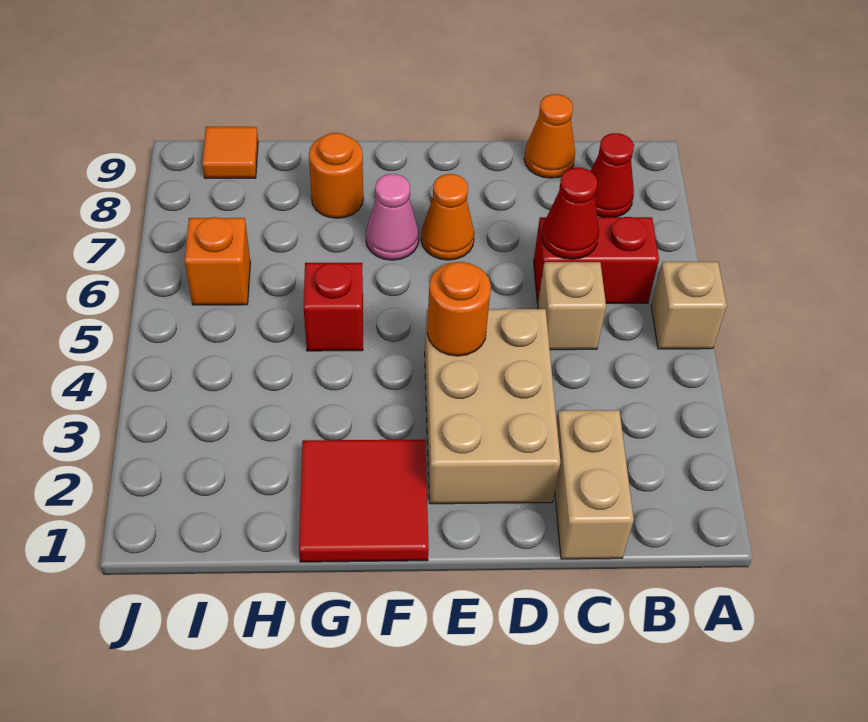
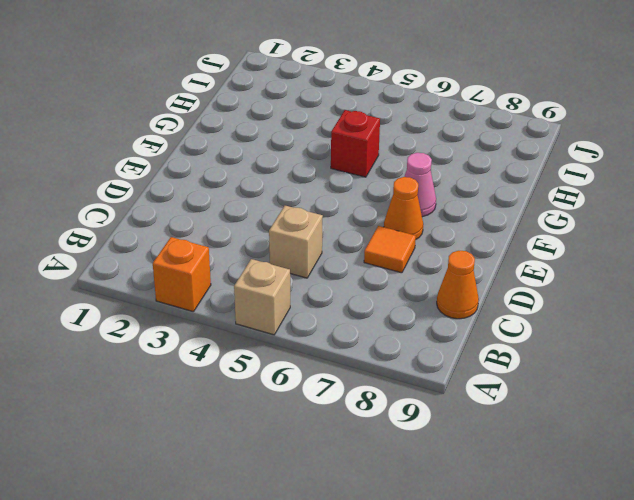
orange brick A3 level 1 -> orange brick I6 level 1
orange tile D7 level 1 -> orange tile I9 level 1
none -> red brick B6:C6 level 1
none -> red cone B8 level 1
none -> tan brick C1:C2 level 1

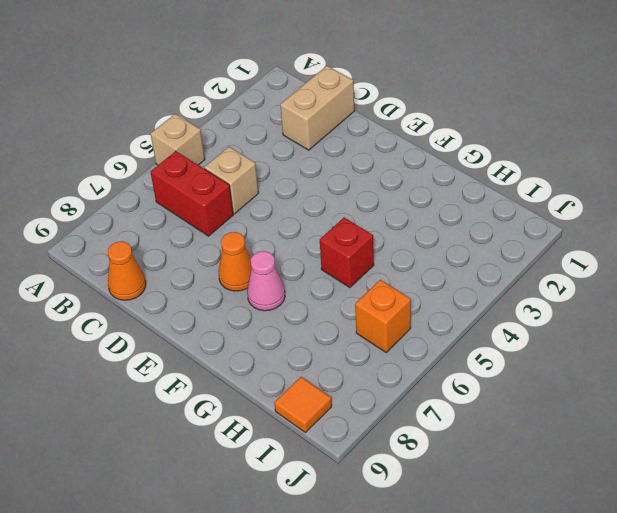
none -> red cone B8 level 1
none -> tan brick D2:E4 level 1
none -> red tile F1:G2 level 1

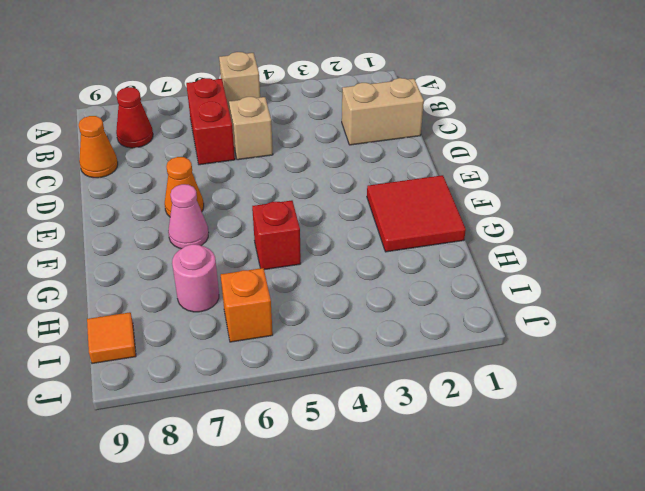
pink round brick H7 level 1 -> none
none -> tan brick D2:E4 level 1
none -> orange round brick G8 level 1
none -> red cone C6 level 2

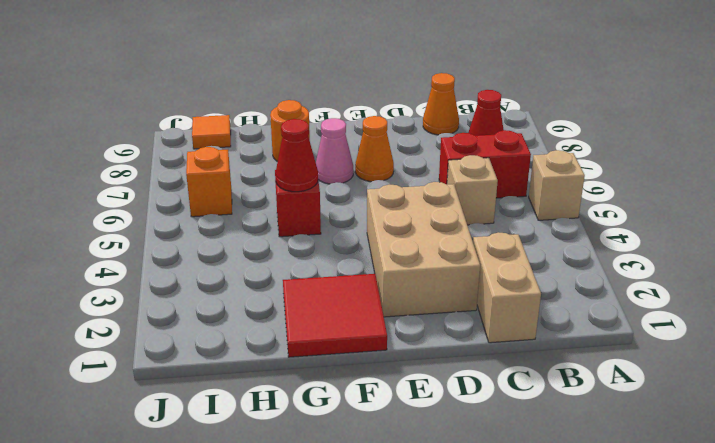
red cone G5 level 2 -> red cone C6 level 2
none -> orange round brick E4 level 2

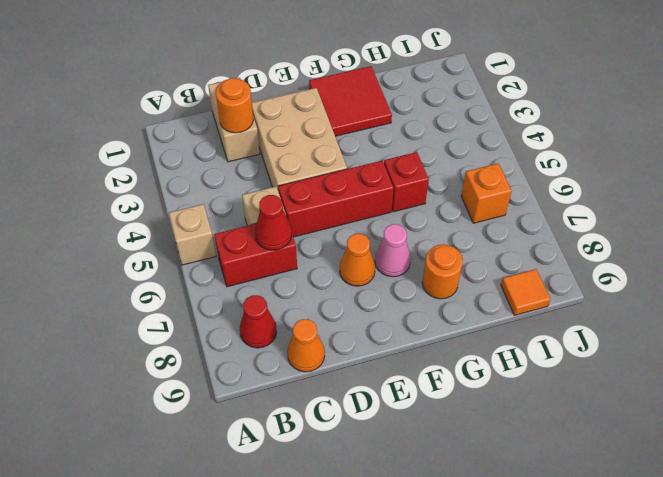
orange round brick C2 level 2 -> orange round brick E4 level 2
red brick D5:F5 level 1 -> none

